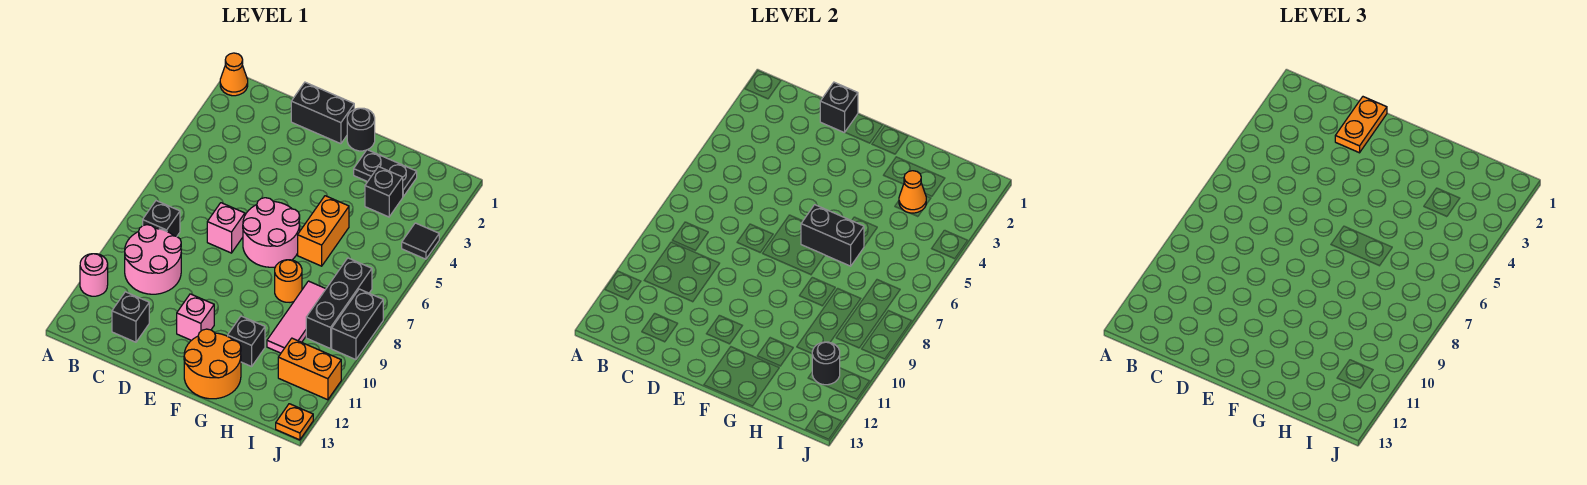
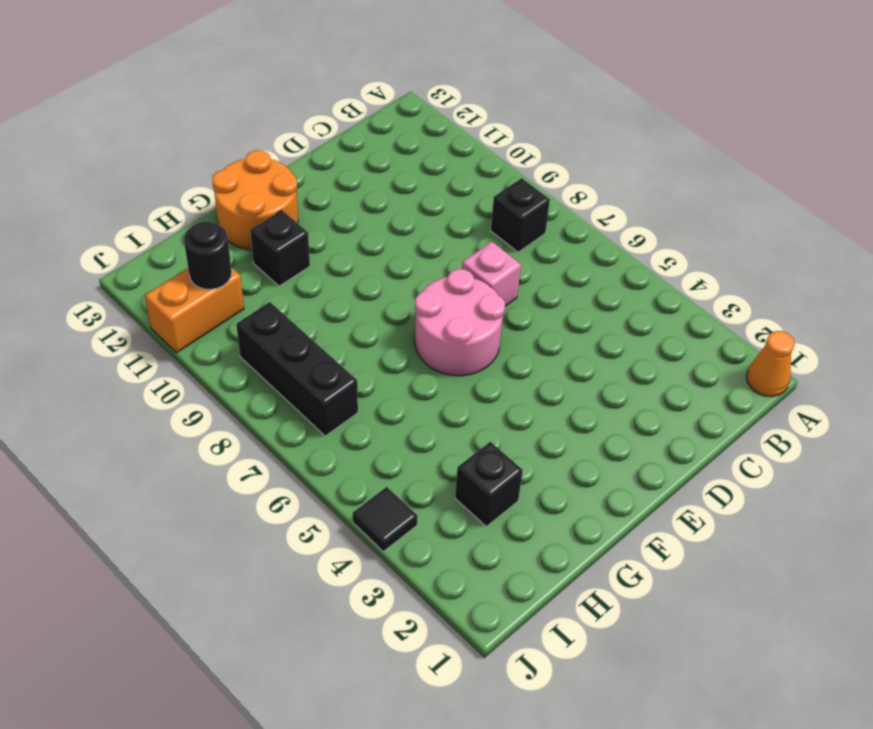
none -> pink round brick A11 level 1
none -> pink round brick B9:C10 level 1
none -> black brick C12 level 1

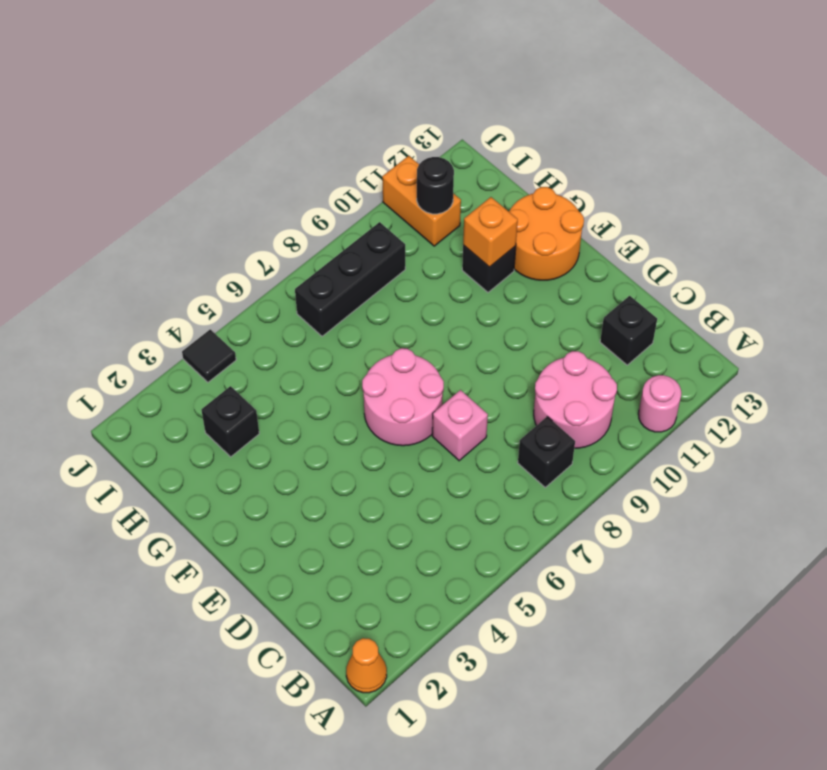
orange brick G11 level 2 -> none
none -> black brick D1:E1 level 1
none -> pink brick E11 level 1
none -> black round brick F1 level 1

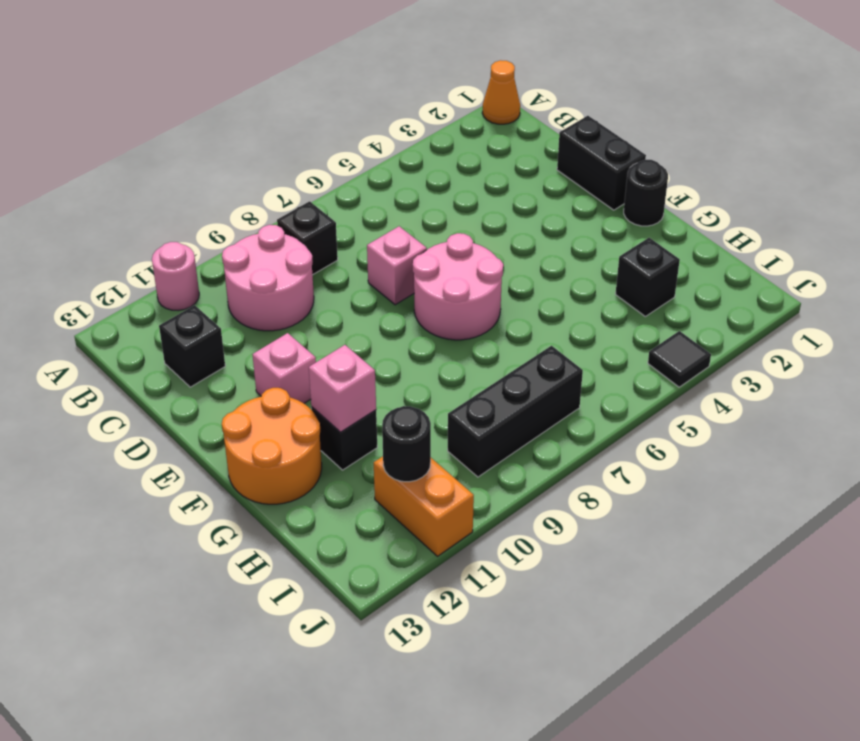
pink brick G11 level 2 -> none
none -> black plate G2:H2 level 1
none -> orange brick G5:G6 level 1
none -> orange round brick G8 level 1

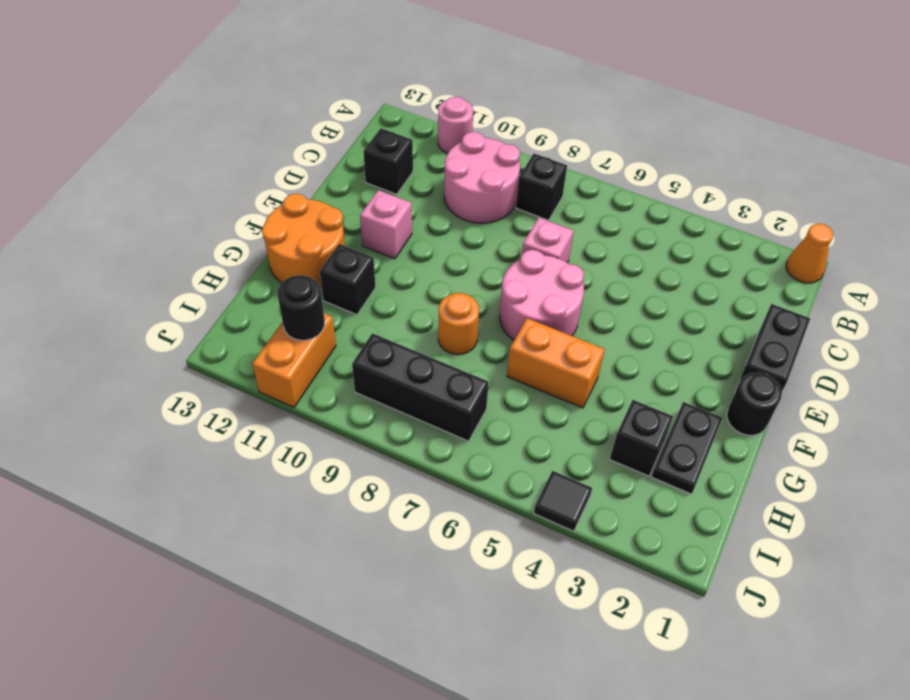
none -> pink tile H8:H10 level 1
none -> black brick J8:J9 level 1
none -> orange plate J13 level 1

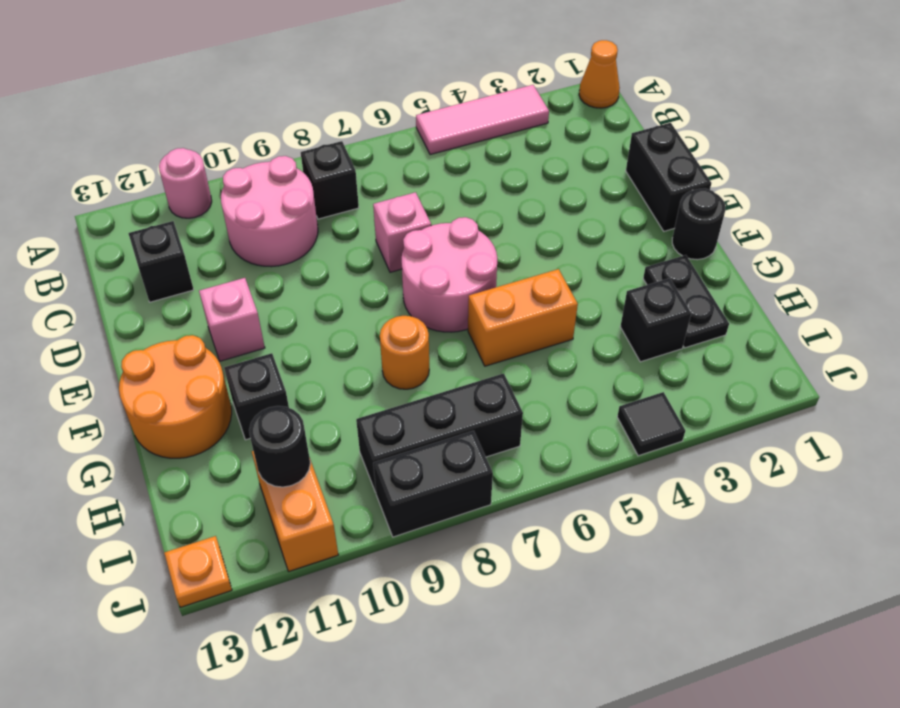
pink tile A3:A5 level 1 -> pink tile H8:H10 level 1
none -> black brick D1 level 2
none -> black brick F6:G6 level 2
none -> orange cone H3 level 2

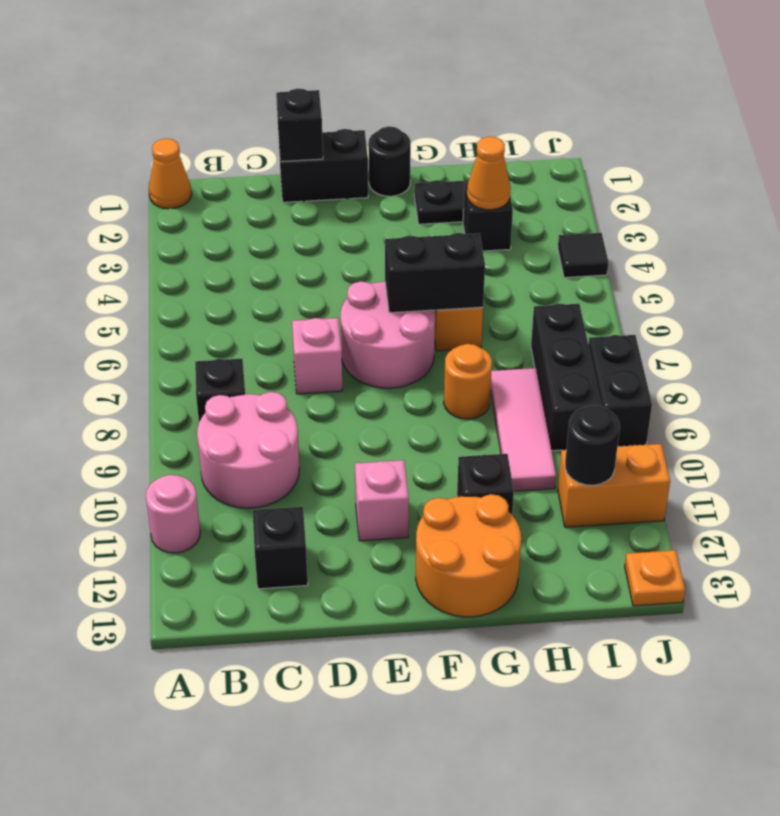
none -> orange plate D1:D2 level 3

